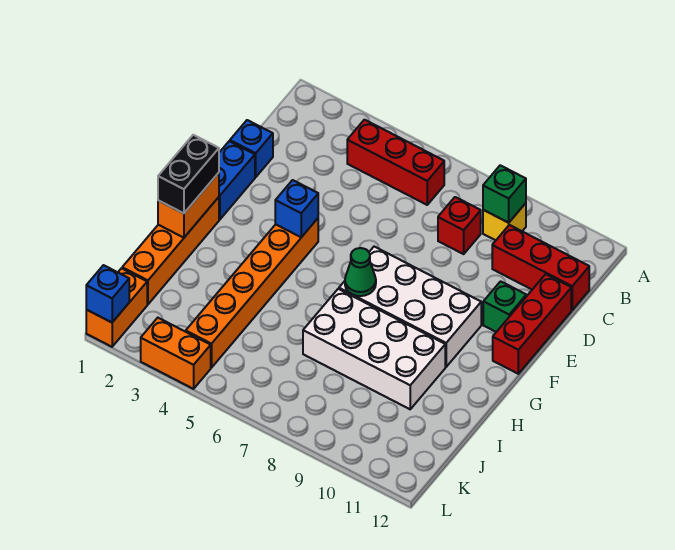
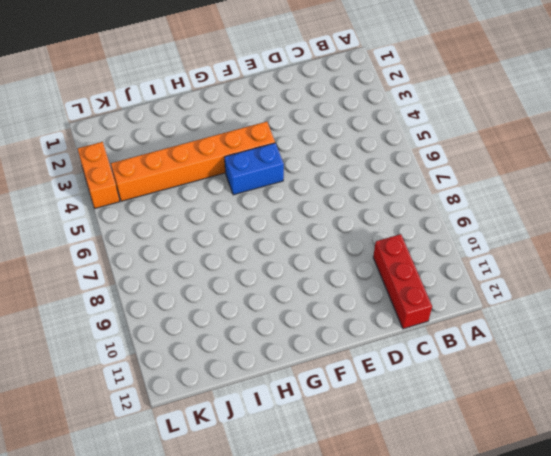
blue brick F5:G5 level 1 -> blue brick E1:F1 level 1
none -> red brick B4:B6 level 1
none -> yellow brick B9 level 1
none -> red brick C8 level 1

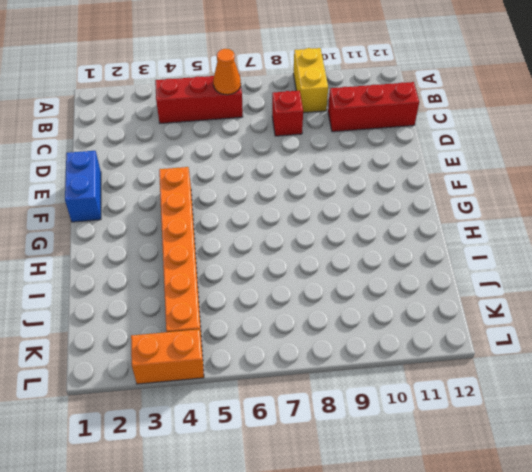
yellow brick A9:B9 level 1 -> yellow brick B9 level 1
orange cone B6 level 2 -> none
none -> blue brick D1 level 1
none -> red brick D12:F12 level 1
none -> green brick E11 level 1

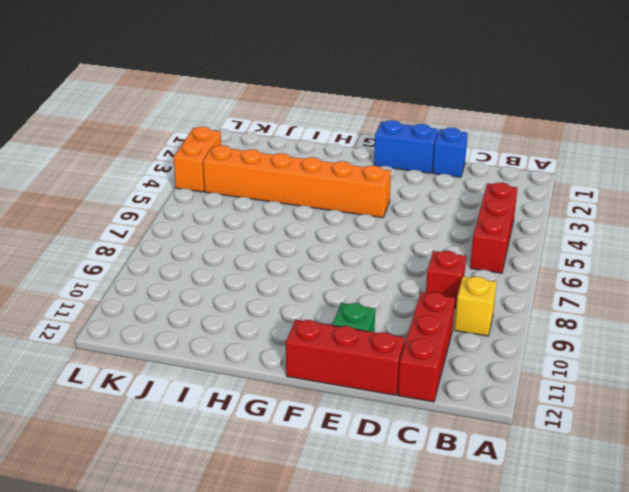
none -> white brick F7:G10 level 1
none -> orange brick G1:J1 level 1
none -> white brick H7:I10 level 1

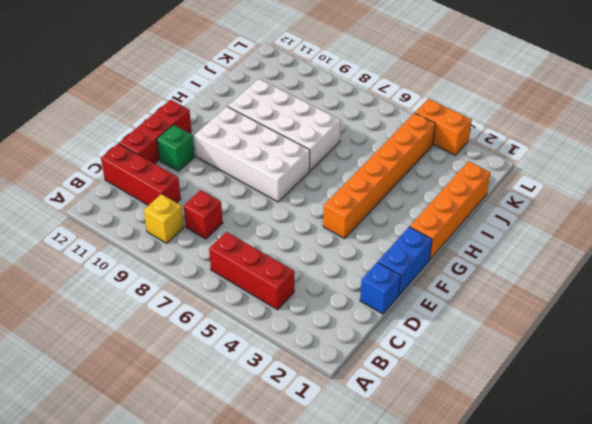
none -> orange brick K1:L1 level 1
none -> green brick B9 level 2
none -> blue brick F4 level 2

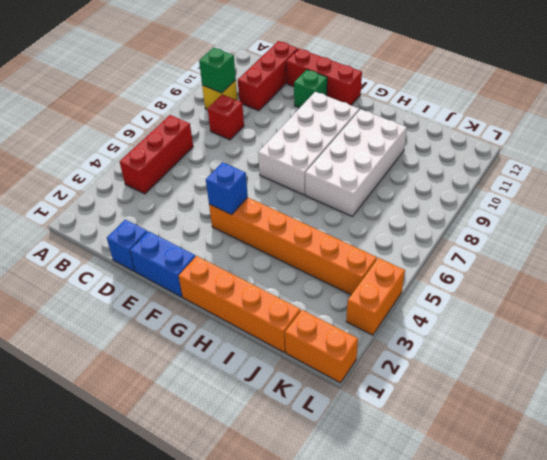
none -> orange brick G1:H1 level 2
none -> green cone G7 level 2
none -> blue brick L1 level 2

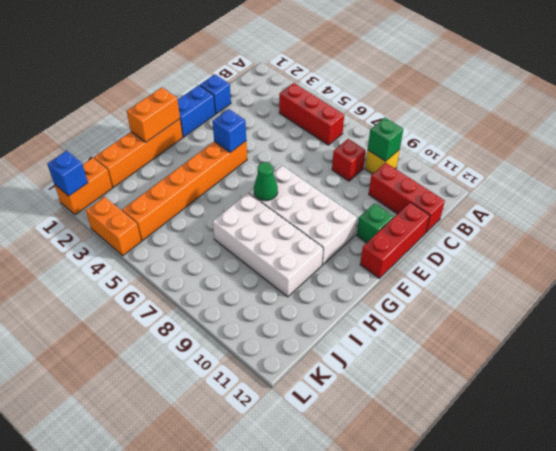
none -> black brick G1:H1 level 3

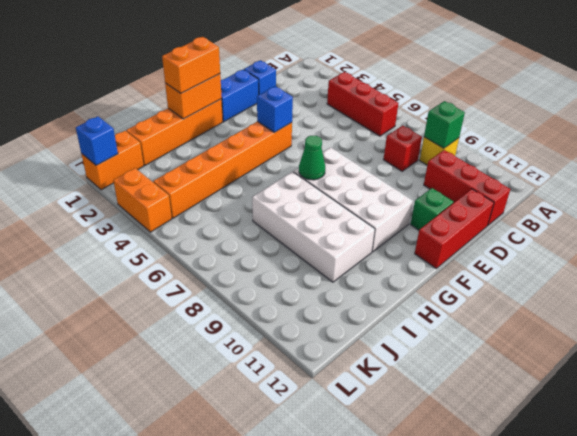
orange brick G1:H1 level 3 -> black brick G1:H1 level 3

